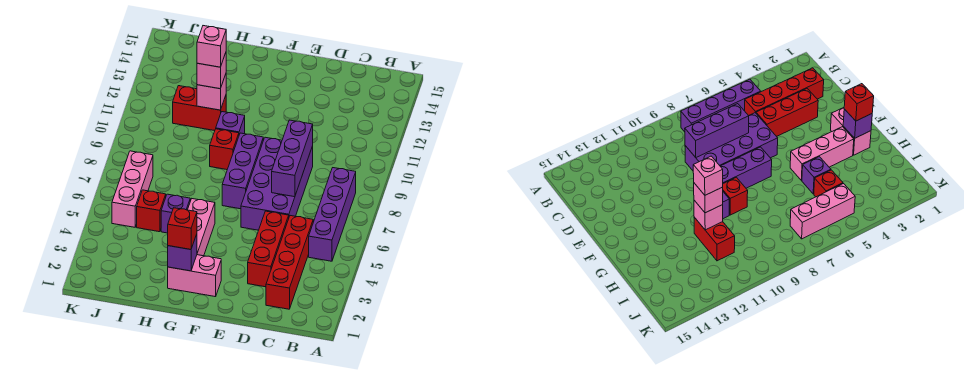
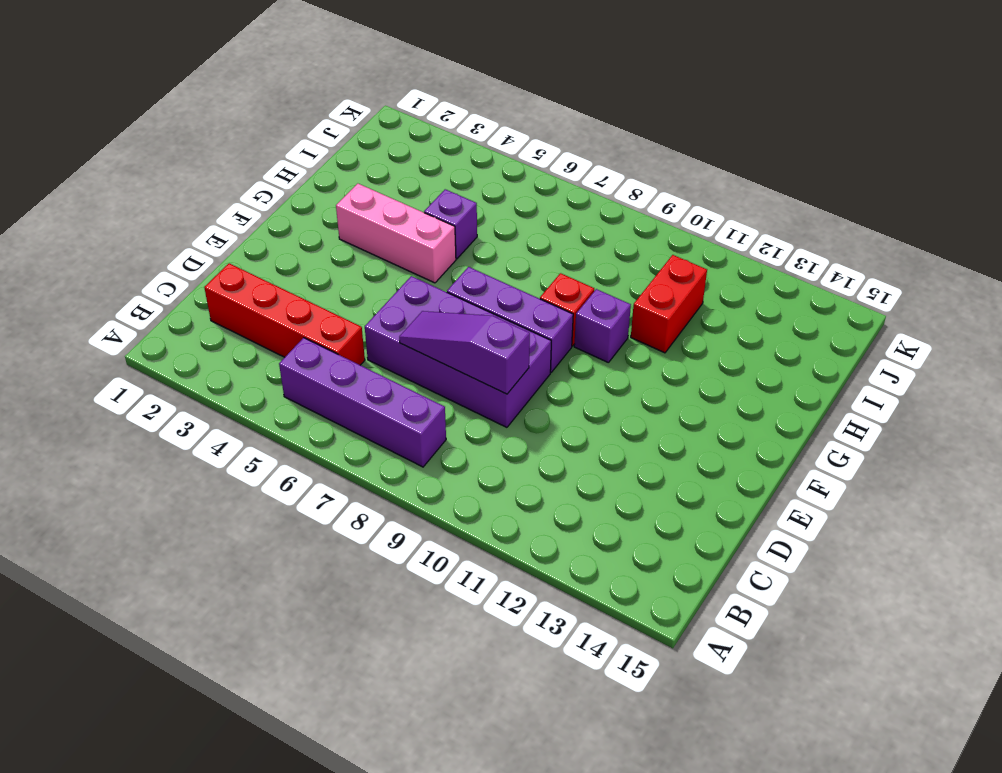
purple slope D7:D9 level 2 top 9 -> purple brick D7:D9 level 2
none -> red brick D3:D5 level 1
none -> pink brick F2:G2 level 1
none -> red brick I5 level 1

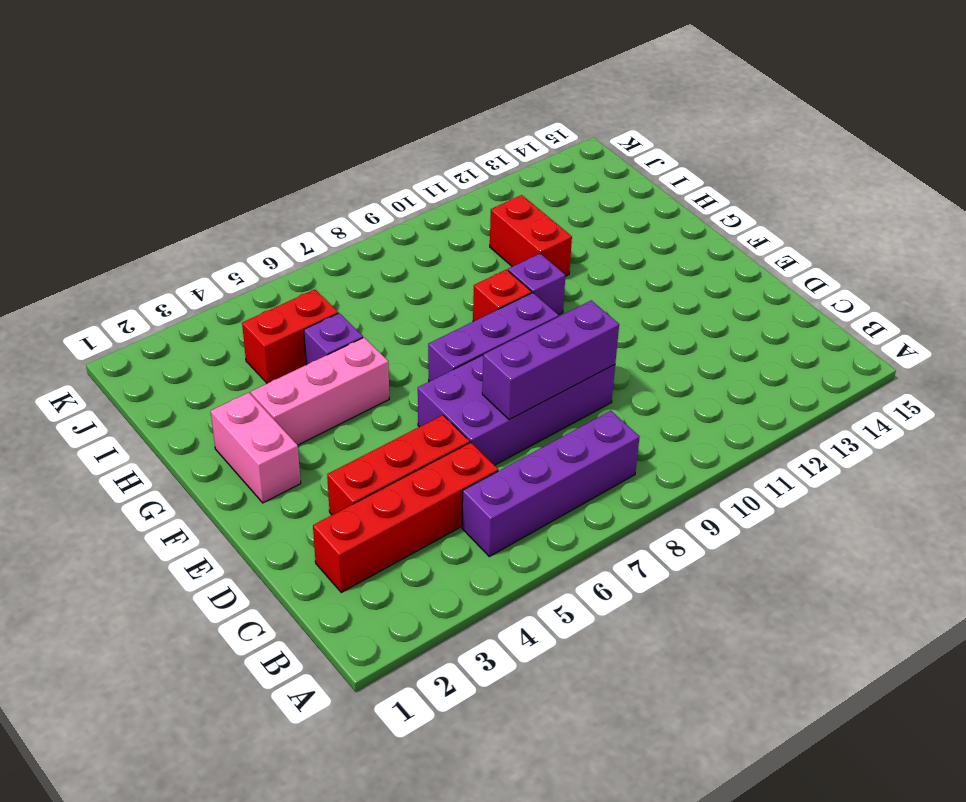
red brick I4:I5 level 1 -> red brick I5 level 1
none -> pink brick J5:J7 level 1
none -> purple brick G2 level 2
none -> pink brick H11 level 2

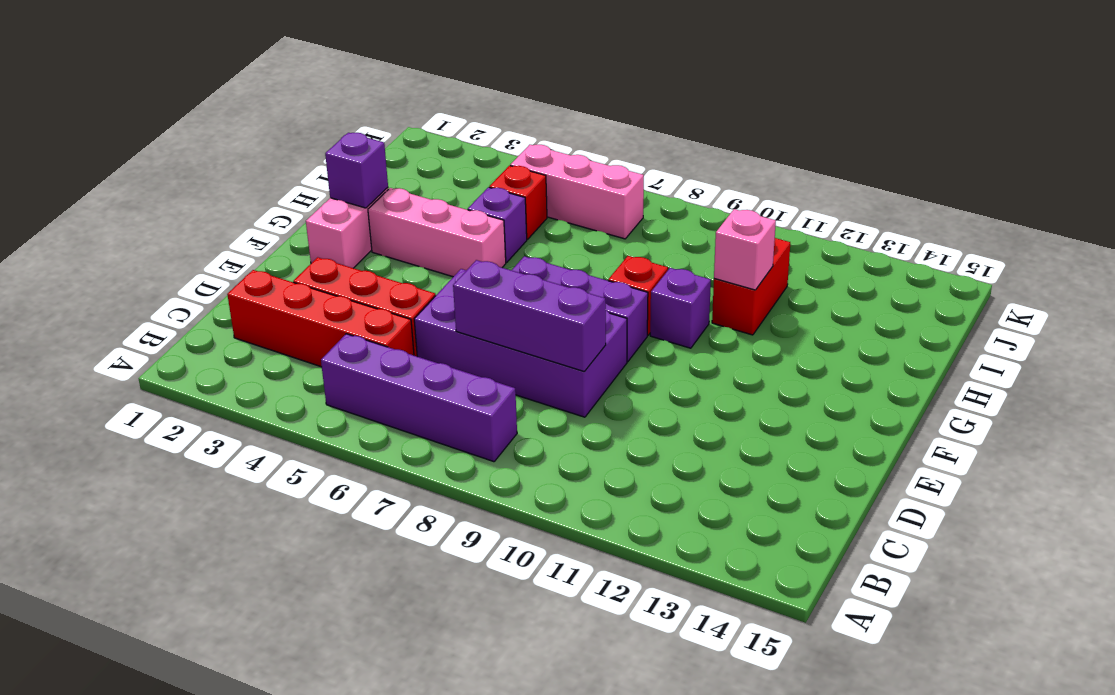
none -> red brick G2 level 3
none -> pink brick H11 level 3
none -> pink brick H11 level 4

